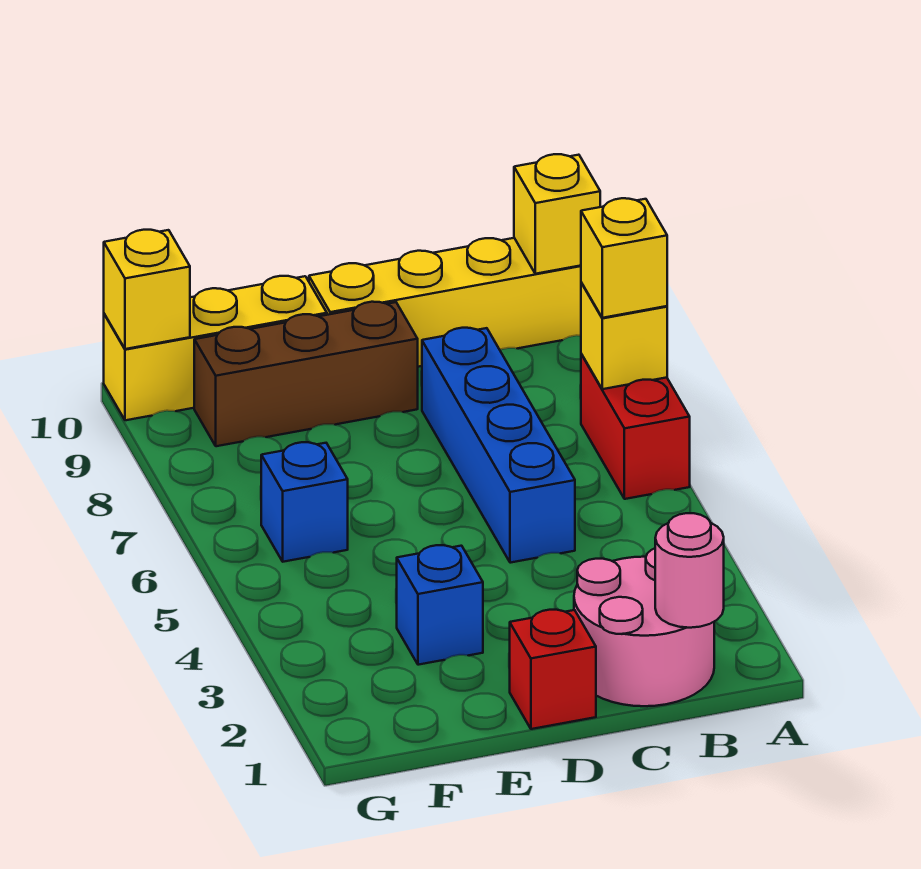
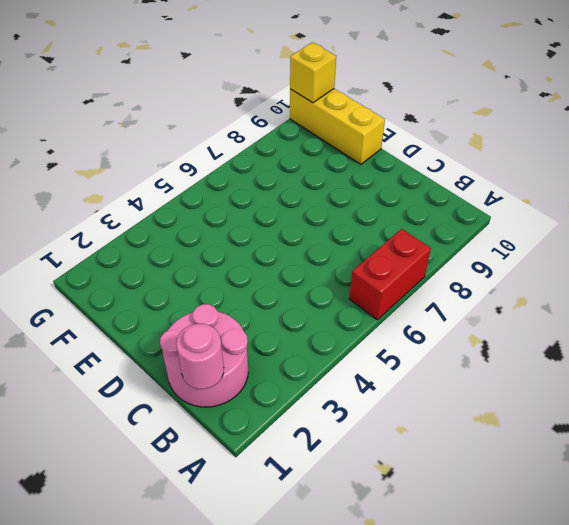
none -> yellow brick A10:D10 level 1
none -> blue brick C5:C8 level 1
none -> red brick D1 level 1

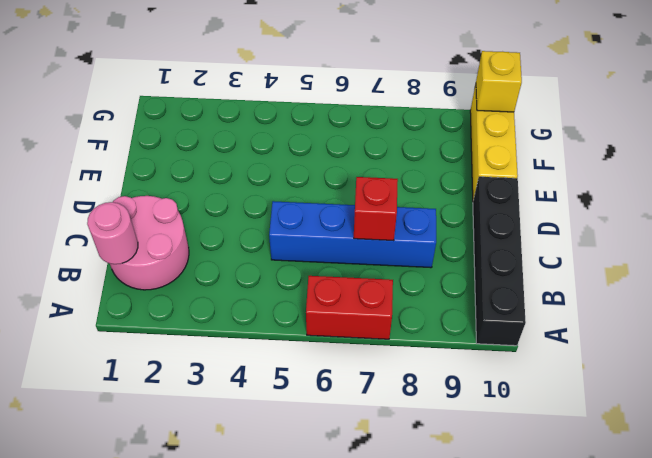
black brick A10:D10 level 1 -> yellow brick A10:D10 level 1
red brick C7 level 2 -> red brick D1 level 1
none -> brown brick D9:F9 level 1
none -> blue brick E3 level 1
none -> blue brick F6 level 1

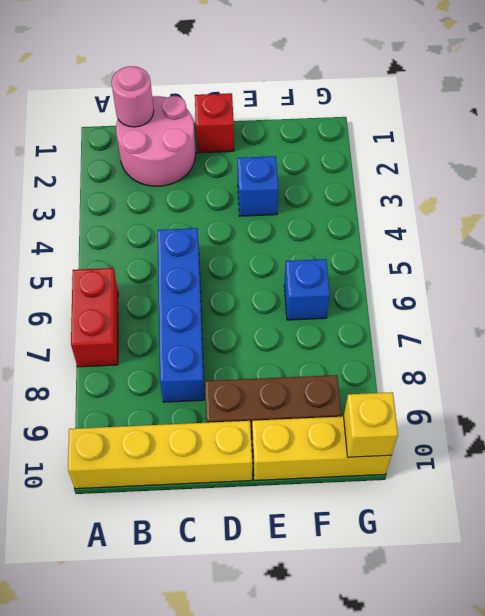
none -> yellow brick A7 level 2
none -> yellow brick A10 level 2
none -> yellow brick A7 level 3

